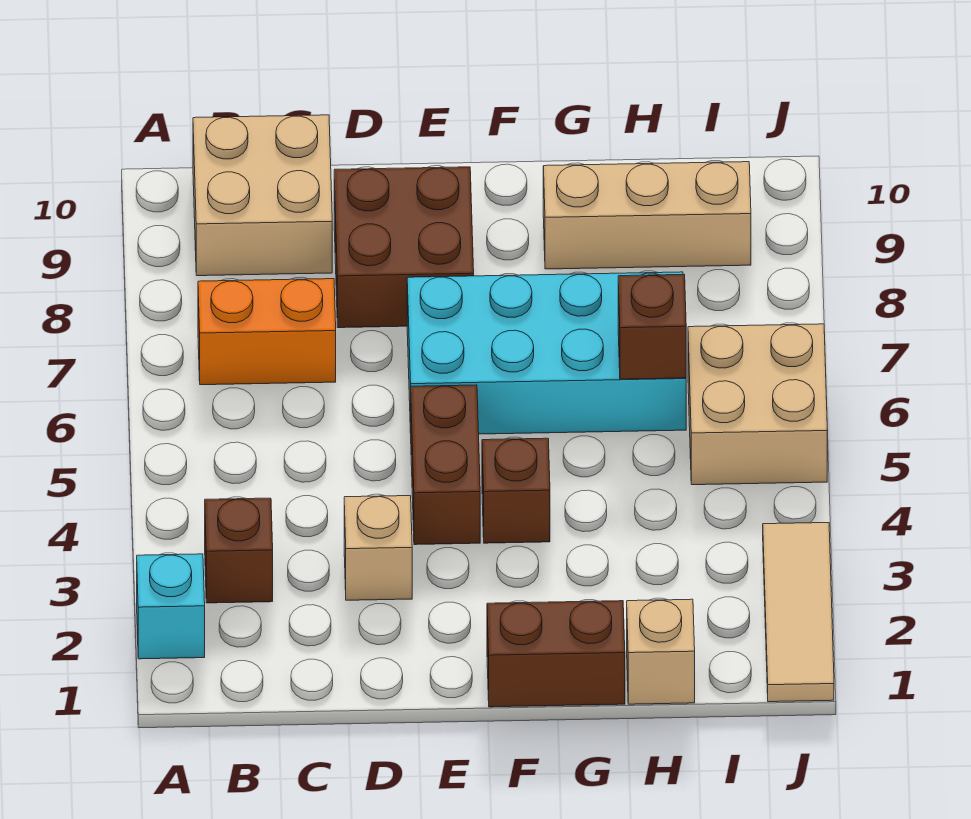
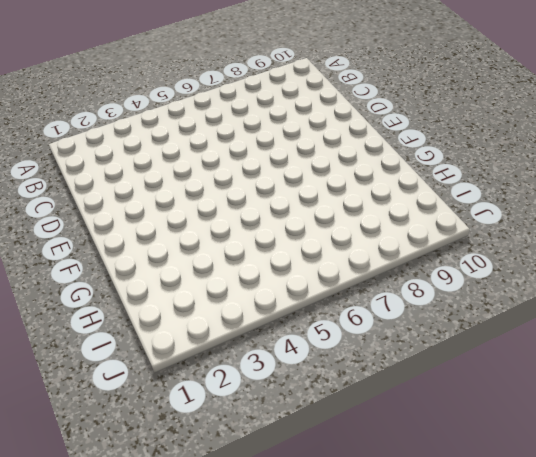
none -> cyan brick A2 level 1
none -> brown brick B3 level 1
none -> orange brick B7:C7 level 1

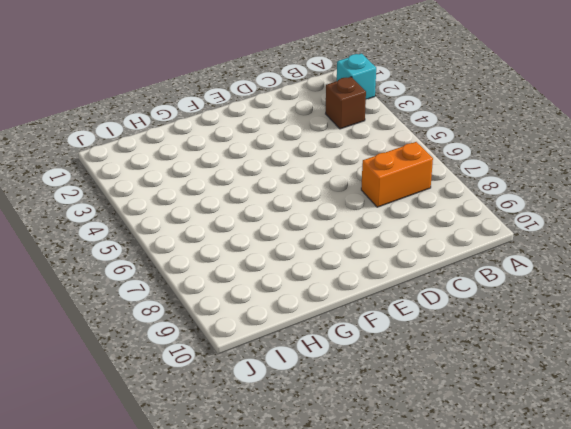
none -> tan brick B9:C10 level 1
none -> tan brick D3 level 1
none -> brown brick D8:E9 level 1

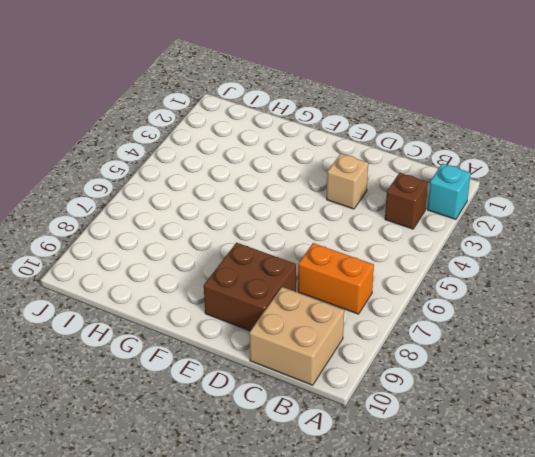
none -> brown brick E4:E5 level 1
none -> cyan brick E6:H7 level 1
none -> brown brick F1:G1 level 1

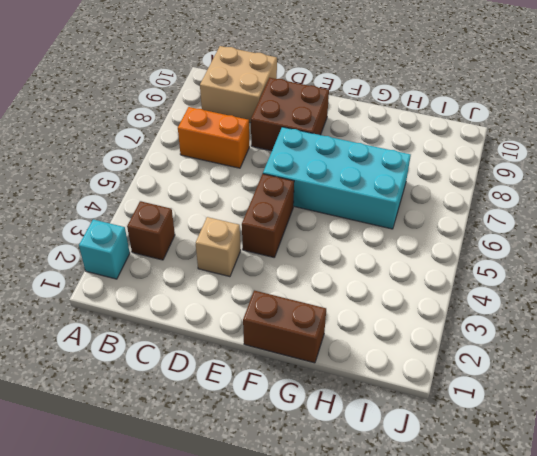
none -> brown brick F4 level 1
none -> tan brick G9:I9 level 1
none -> tan brick H1 level 1

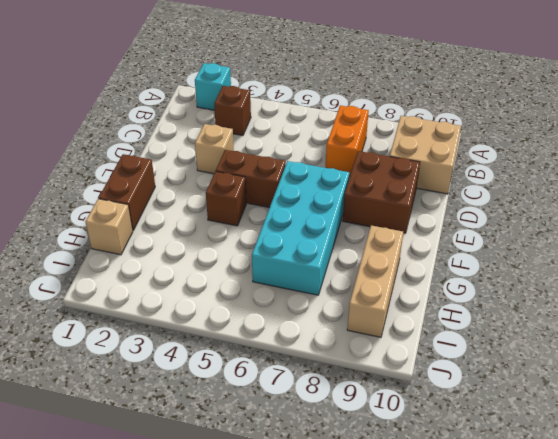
none -> tan brick I5:J6 level 1
none -> tan tile J1:J3 level 1
none -> brown brick H6 level 2

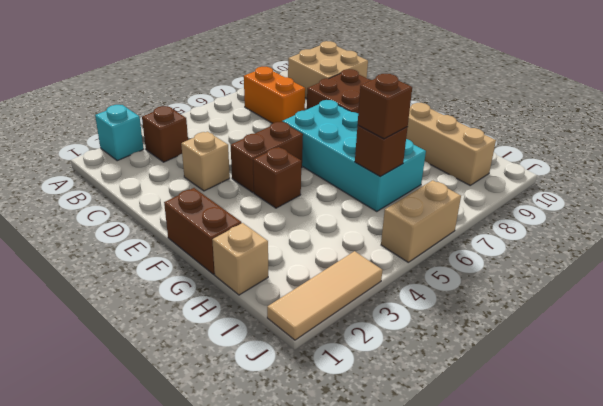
brown brick H6 level 3 -> none
tan brick J5:J6 level 1 -> tan brick I5:J6 level 1

